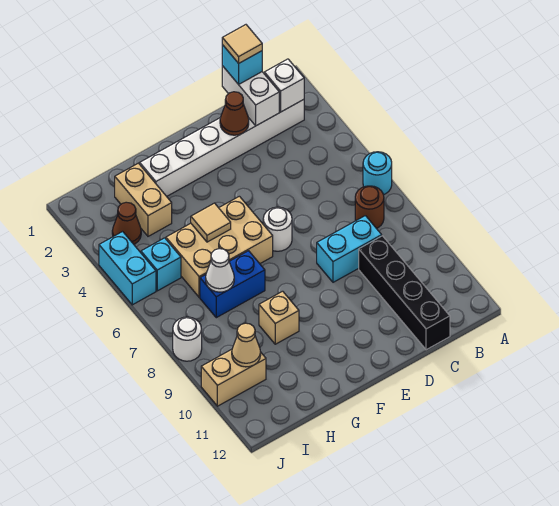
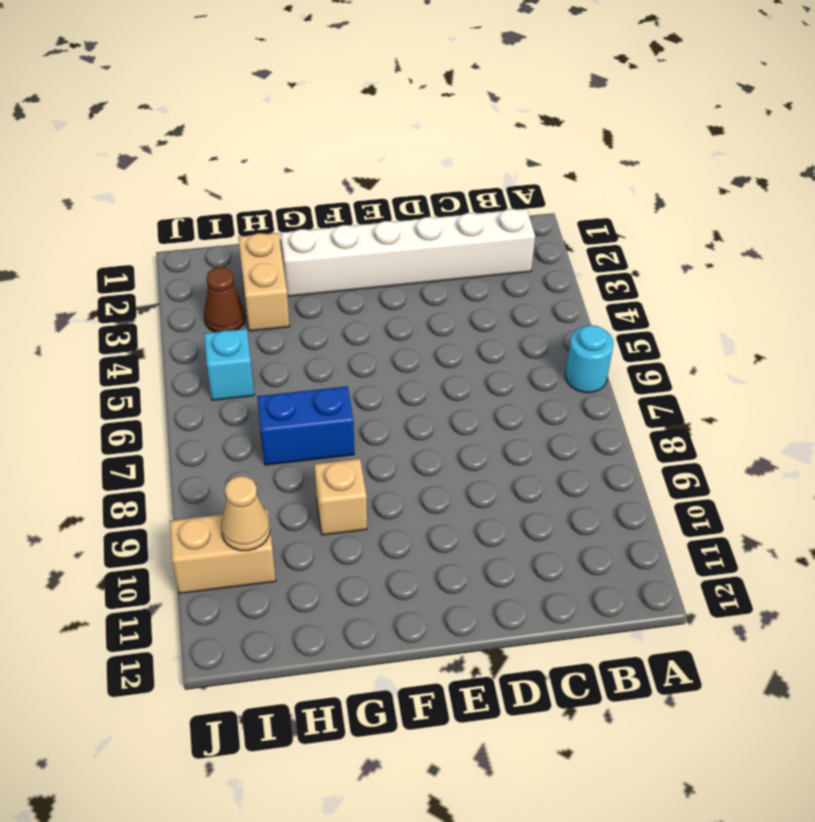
none -> brown round brick B7 level 1
none -> cyan brick C8:D8 level 1
none -> black brick C9:C12 level 1

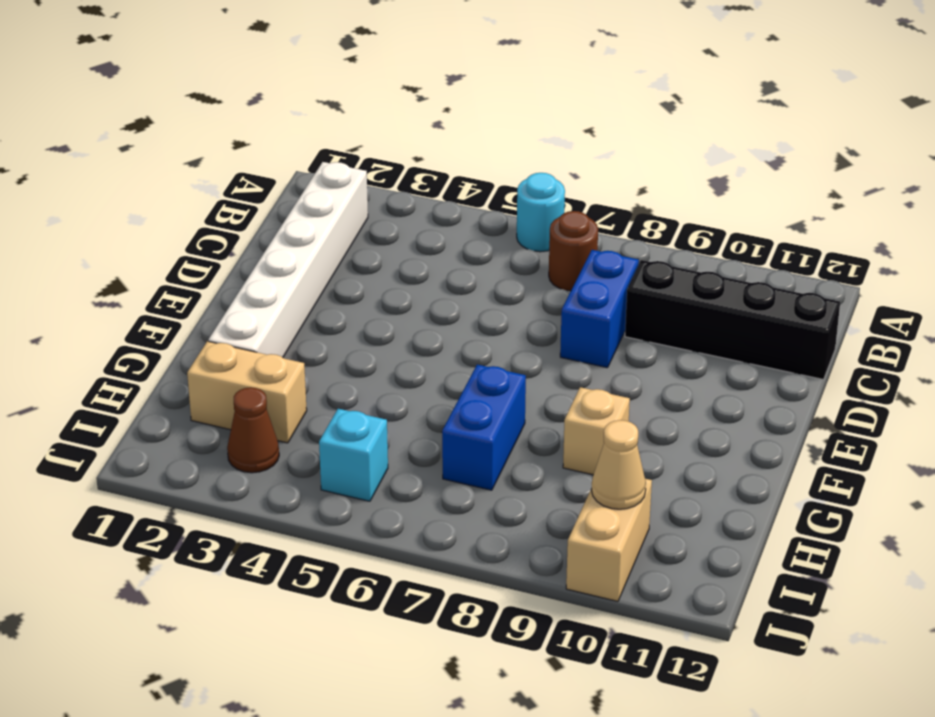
blue brick C8:D8 level 1 -> cyan brick C8:D8 level 1
none -> white round brick E6 level 1
none -> tan brick F5:H6 level 1
none -> cyan brick J4:J5 level 1

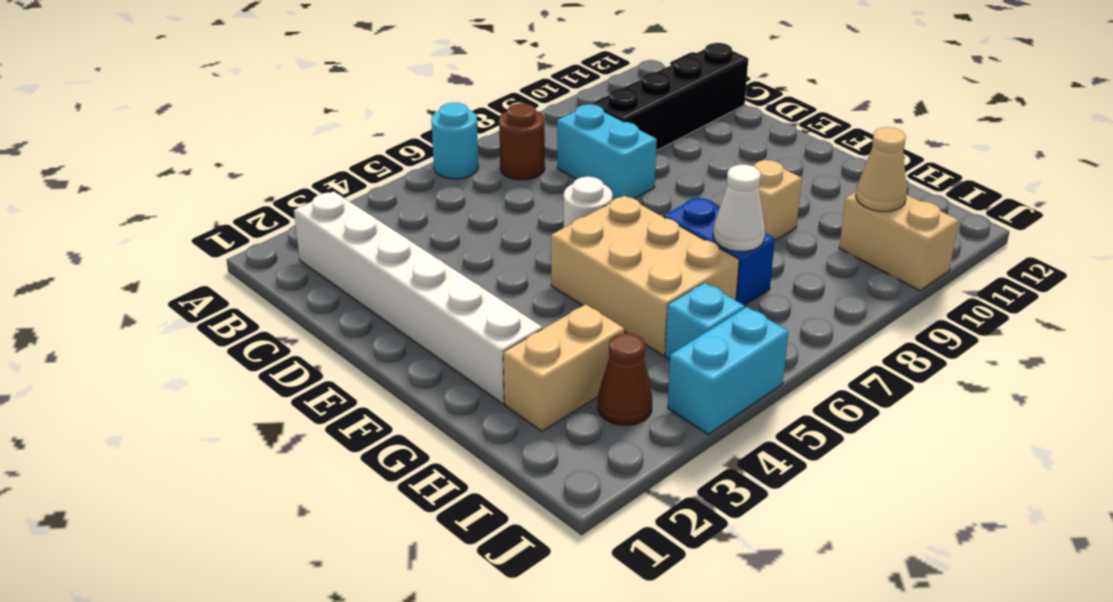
none -> white round brick J8 level 1
none -> white brick B2 level 2
none -> white brick C1:C2 level 2

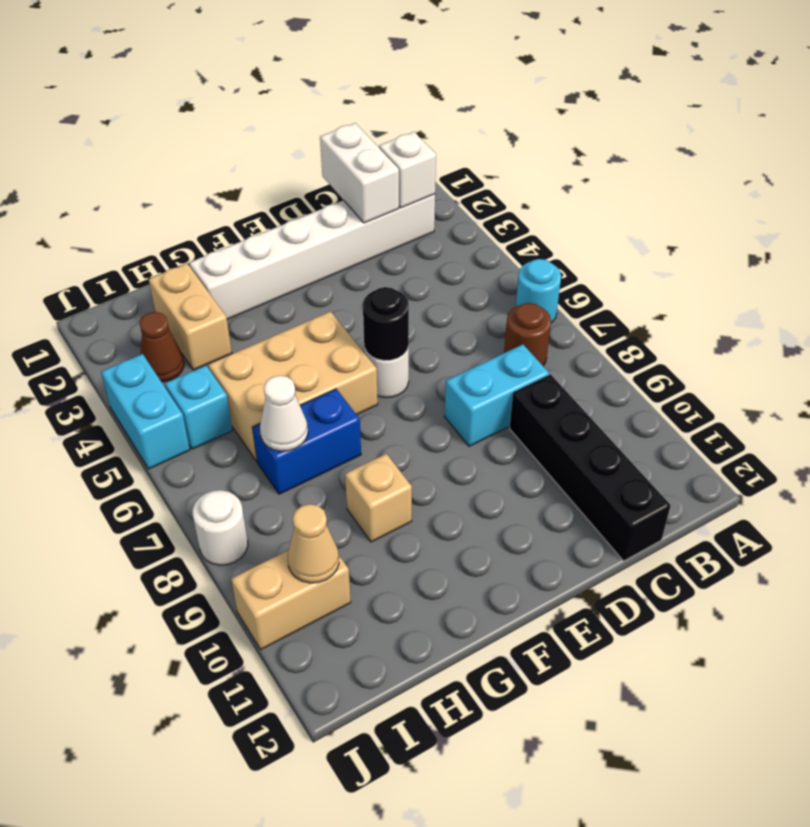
black round brick E6 level 2 -> none
none -> brown cone D2 level 2
none -> tan tile G5 level 2
none -> cyan brick C1 level 3

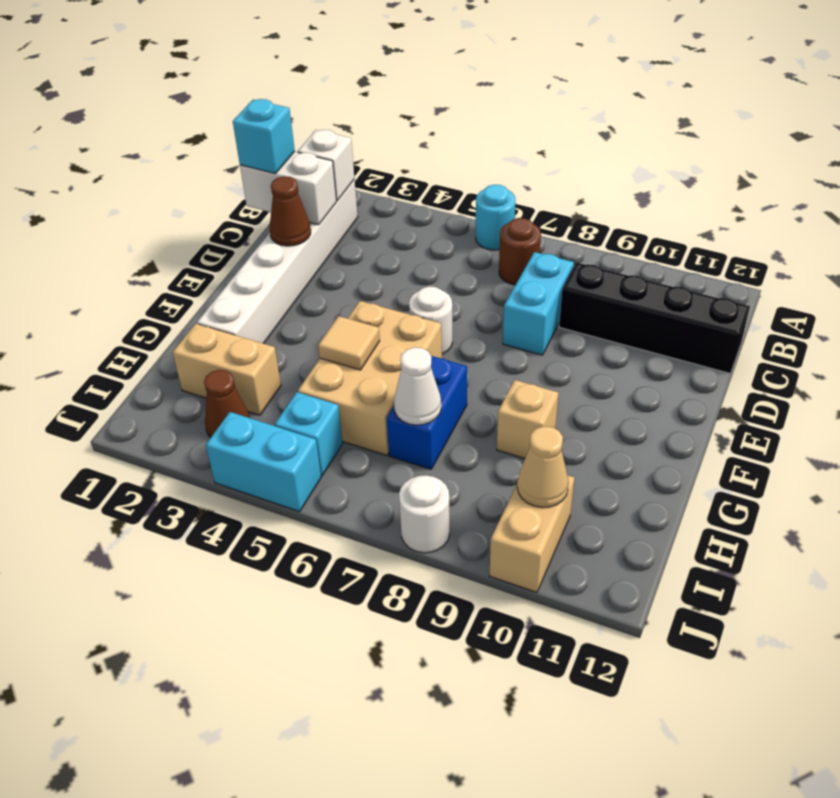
none -> tan tile C1 level 4

